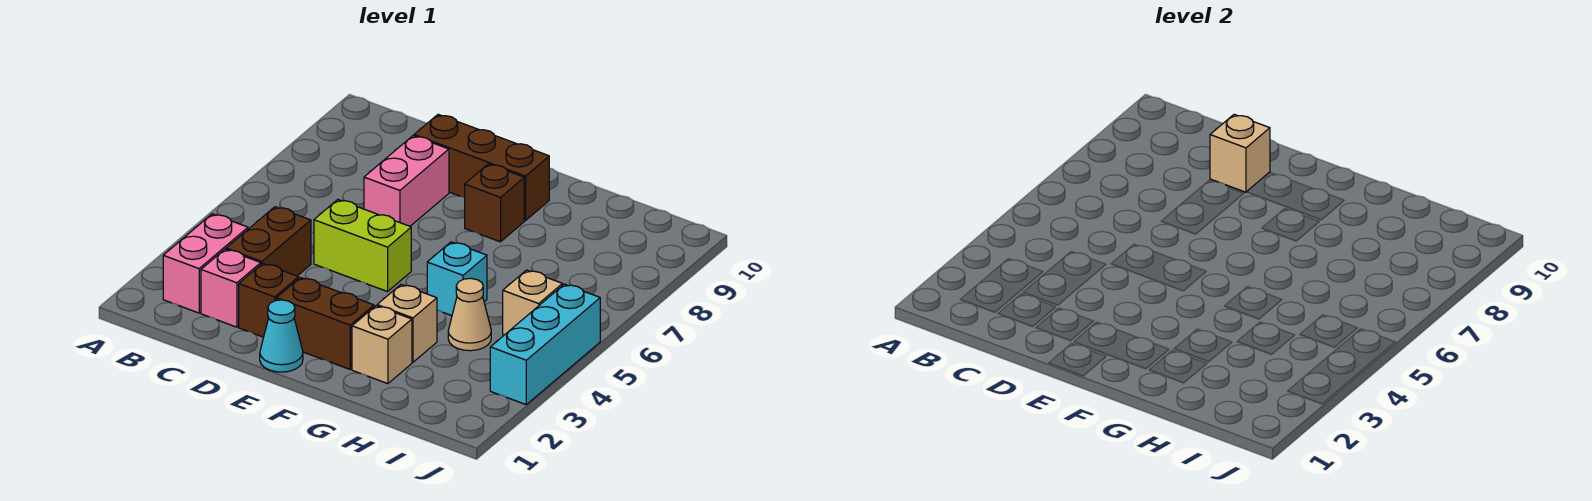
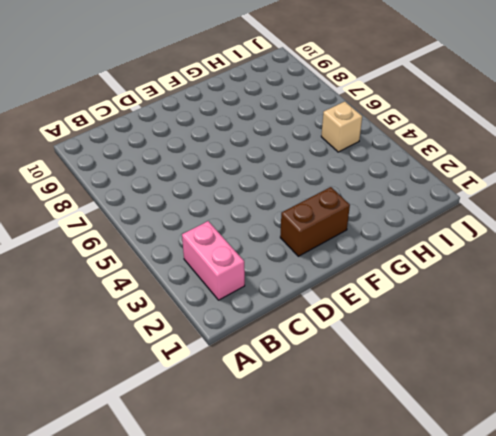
none -> pink brick C2 level 1
none -> brown brick C3:C4 level 1
none -> brown brick D2 level 1

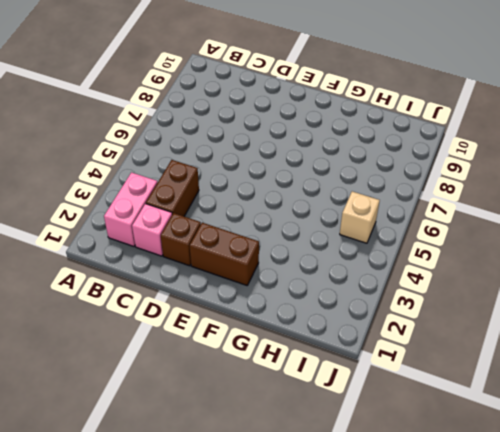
none -> lime brick D5:E5 level 1
none -> pink brick D7:D8 level 1
none -> brown brick D9:F9 level 1

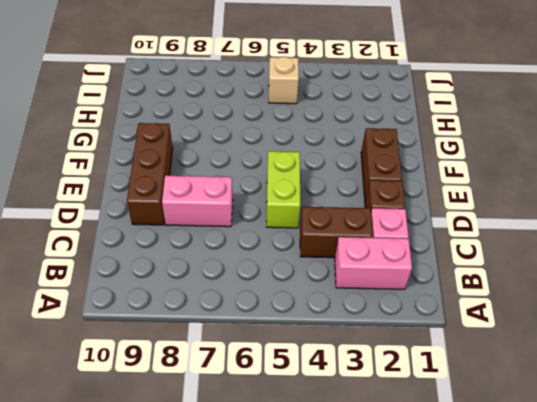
none -> cyan cone E1 level 1
none -> brown brick F8 level 1
none -> tan brick G2 level 1

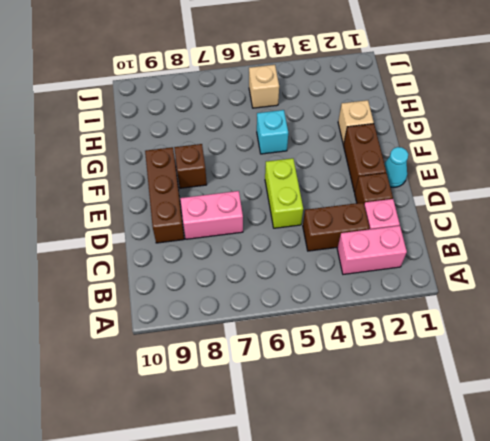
none -> tan brick G3 level 1
none -> tan cone H4 level 1
none -> cyan brick J3:J5 level 1

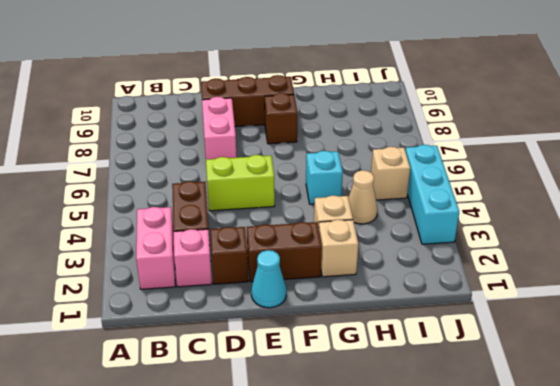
none -> tan brick D9 level 2

